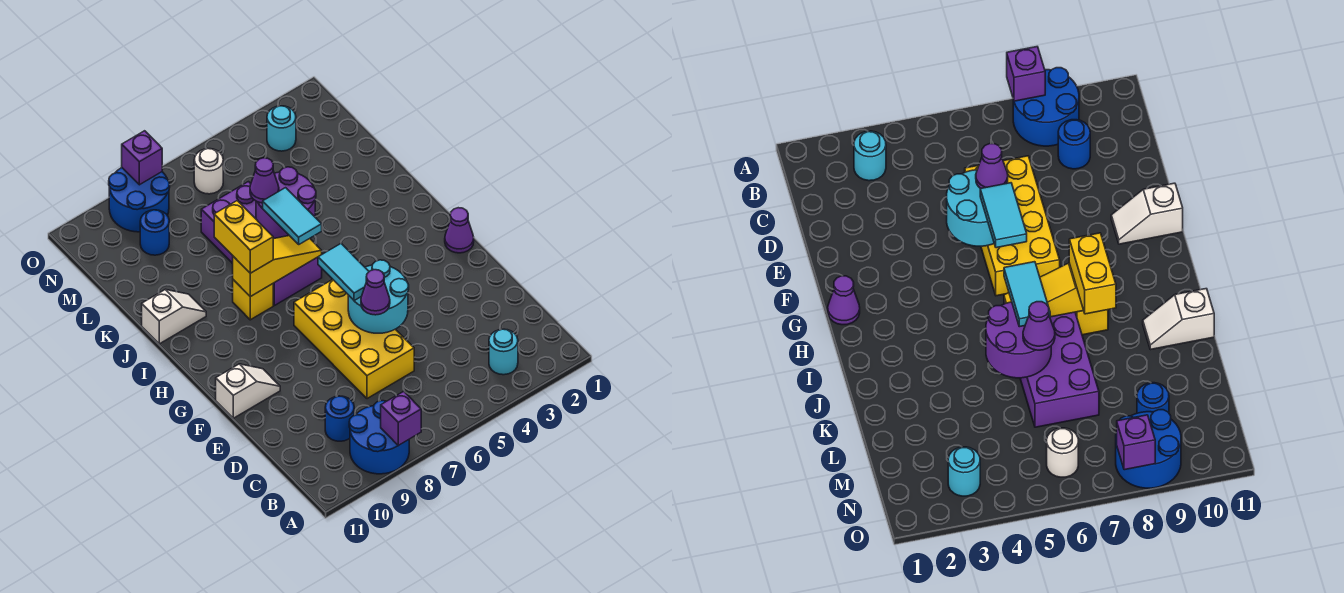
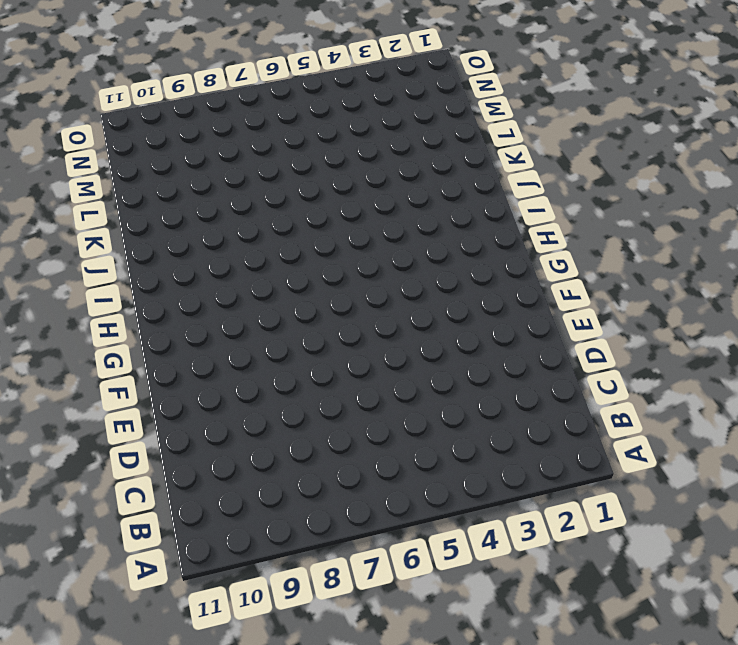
none -> blue round brick A8:B9 level 1
none -> cyan round brick B3 level 1
none -> blue round brick C9 level 1

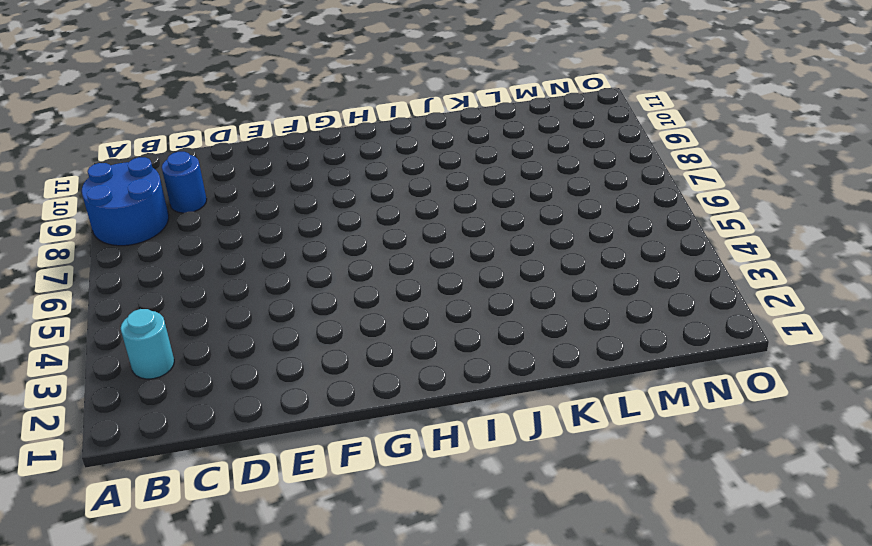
none -> yellow brick D6:G7 level 1
none -> white slope F10:F11 level 1 top 11
none -> purple cone G1 level 1

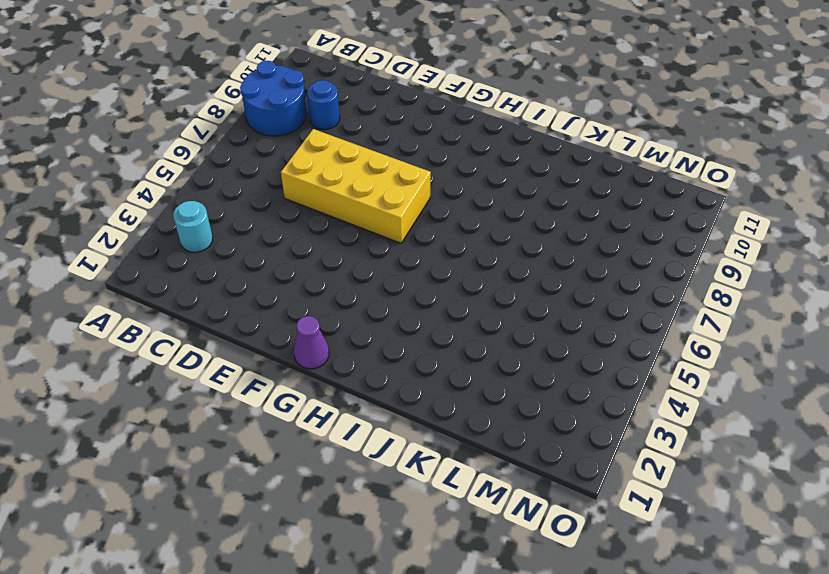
none -> white slope F10:F11 level 1 top 11
none -> purple brick I6:L7 level 1
none -> yellow brick I8 level 1

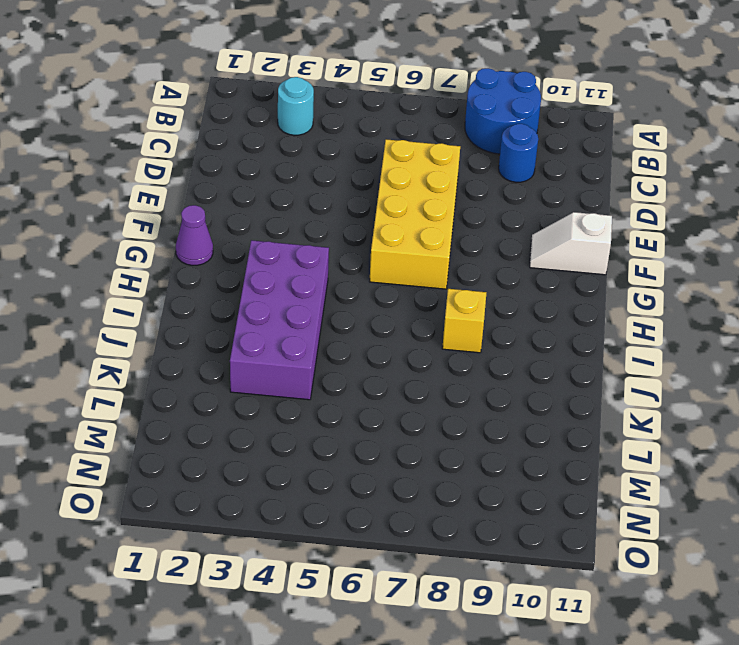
purple brick H3:K4 level 1 -> purple brick I6:L7 level 1
none -> white slope J10:J11 level 1 top 11
none -> blue round brick M9 level 1
none -> cyan round brick N3 level 1

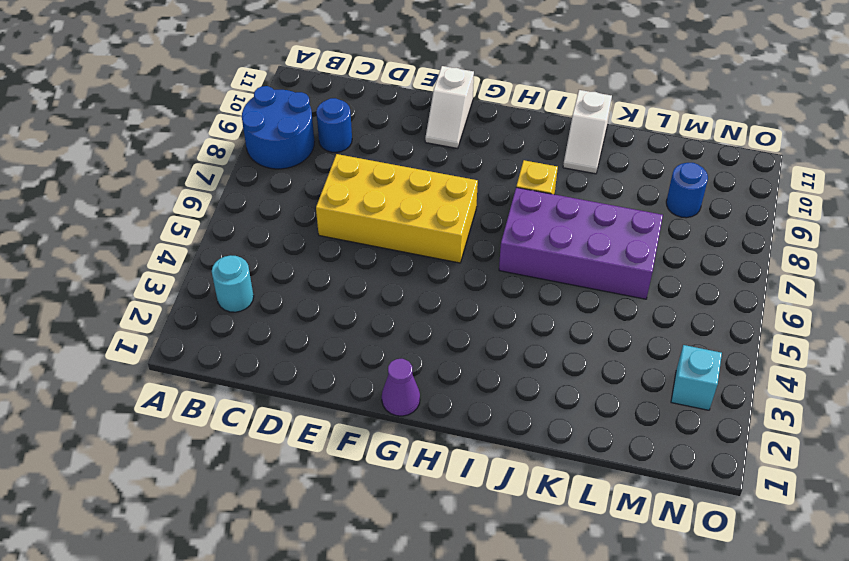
cyan brick N3 level 1 -> cyan round brick N3 level 1
none -> white round brick N6 level 1
none -> blue round brick N8:O9 level 1
none -> purple brick A8 level 2

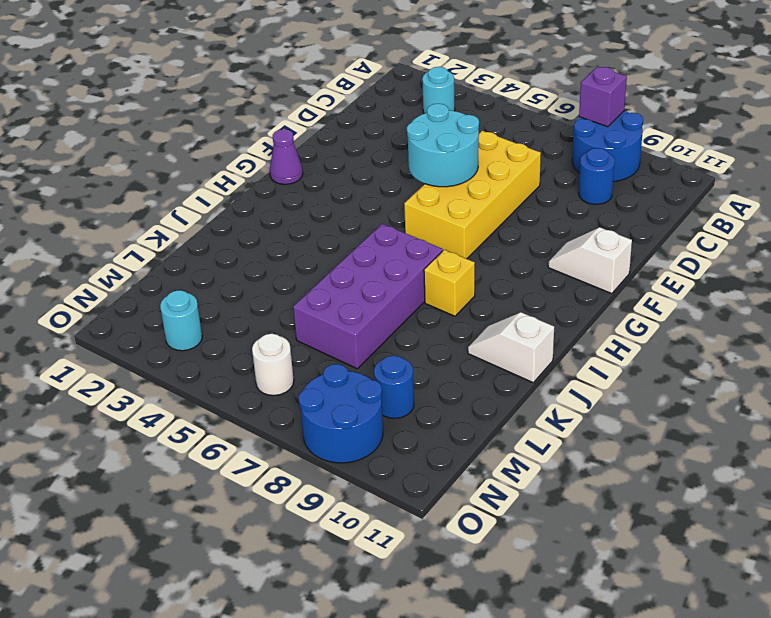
none -> yellow slope I6:I8 level 2 top 8
none -> purple round brick J5:K6 level 2
none -> purple brick O8 level 2

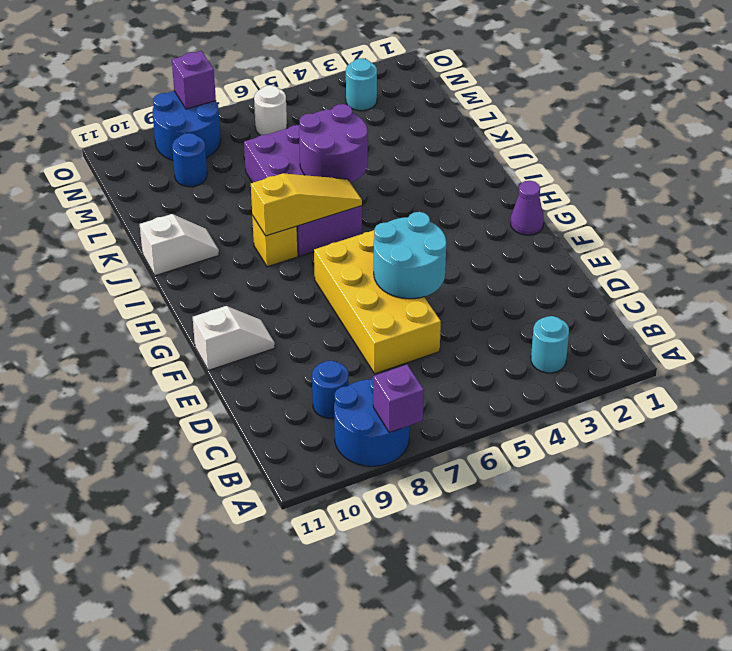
none -> purple cone E6 level 3
none -> cyan tile F6:G6 level 3
none -> cyan tile I6:J6 level 3

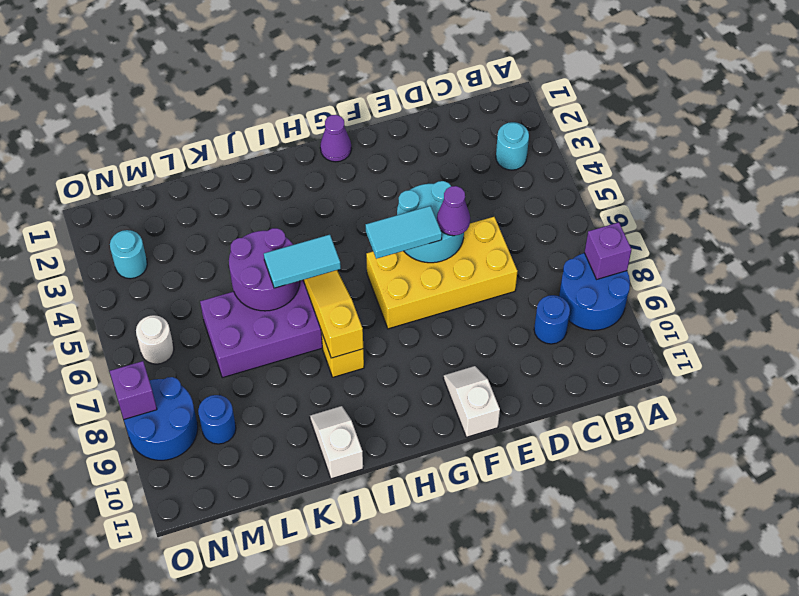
none -> yellow brick I8:J8 level 3
none -> purple cone K6 level 3

